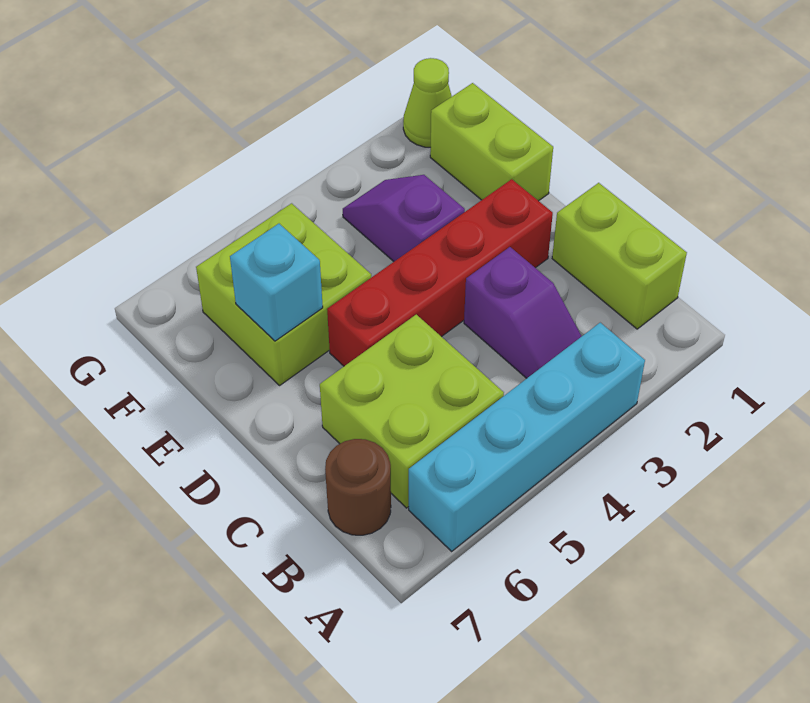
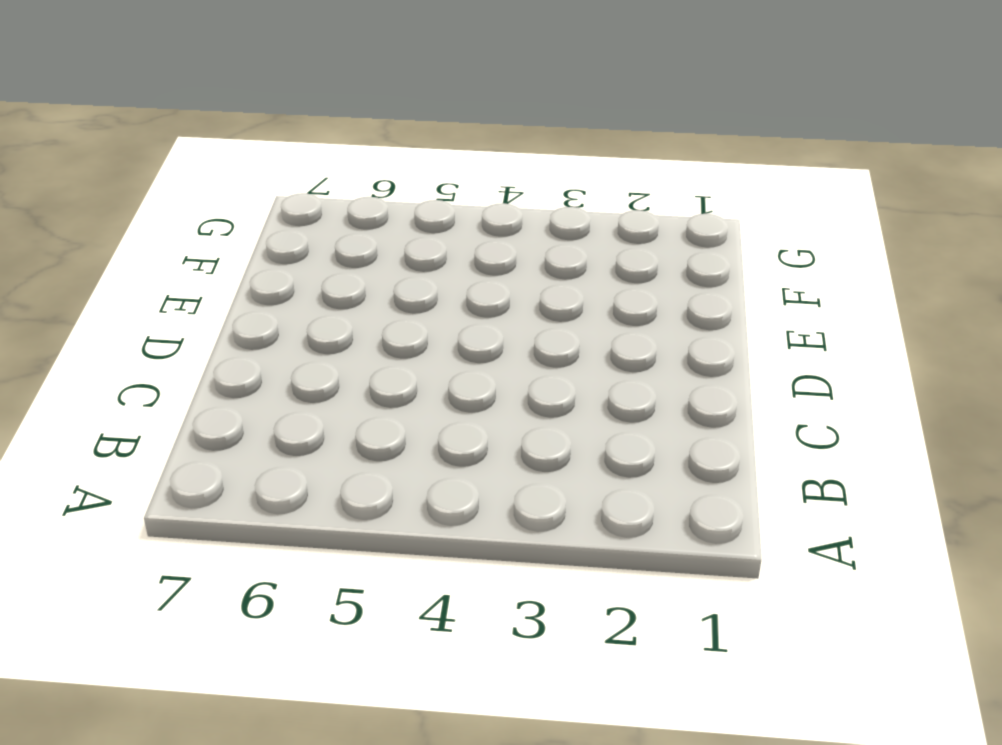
none -> cyan brick A3:A6 level 1
none -> lime brick B1:C1 level 1

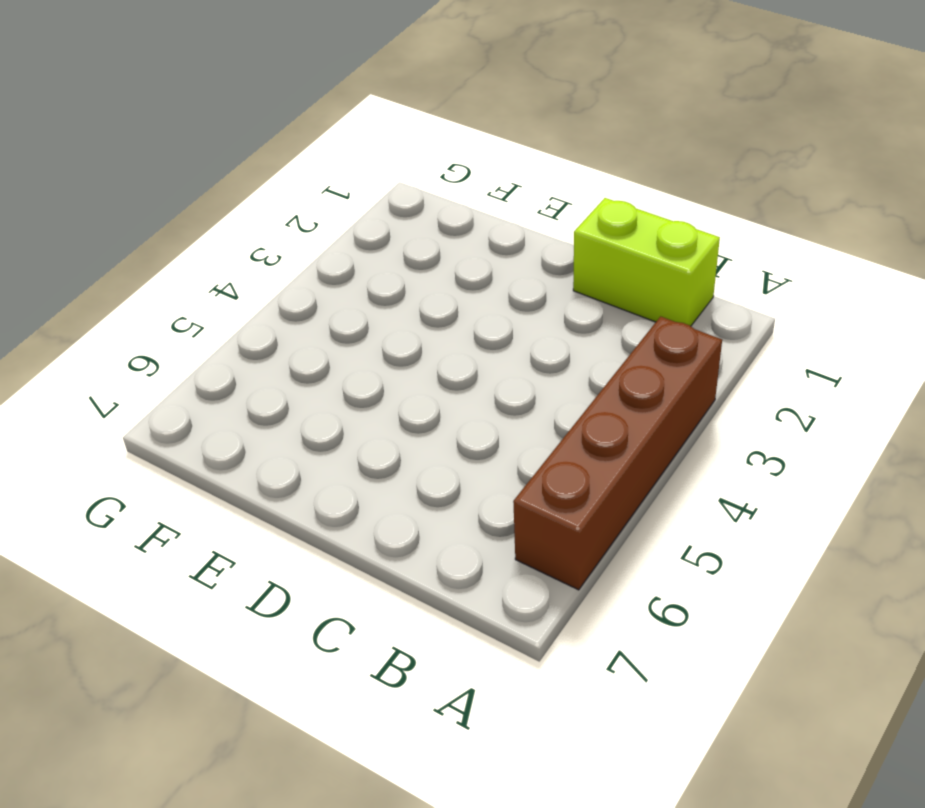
brown brick A3:A6 level 1 -> cyan brick A3:A6 level 1
none -> purple slope B3:C3 level 1 top C
none -> lime brick B5:C6 level 1

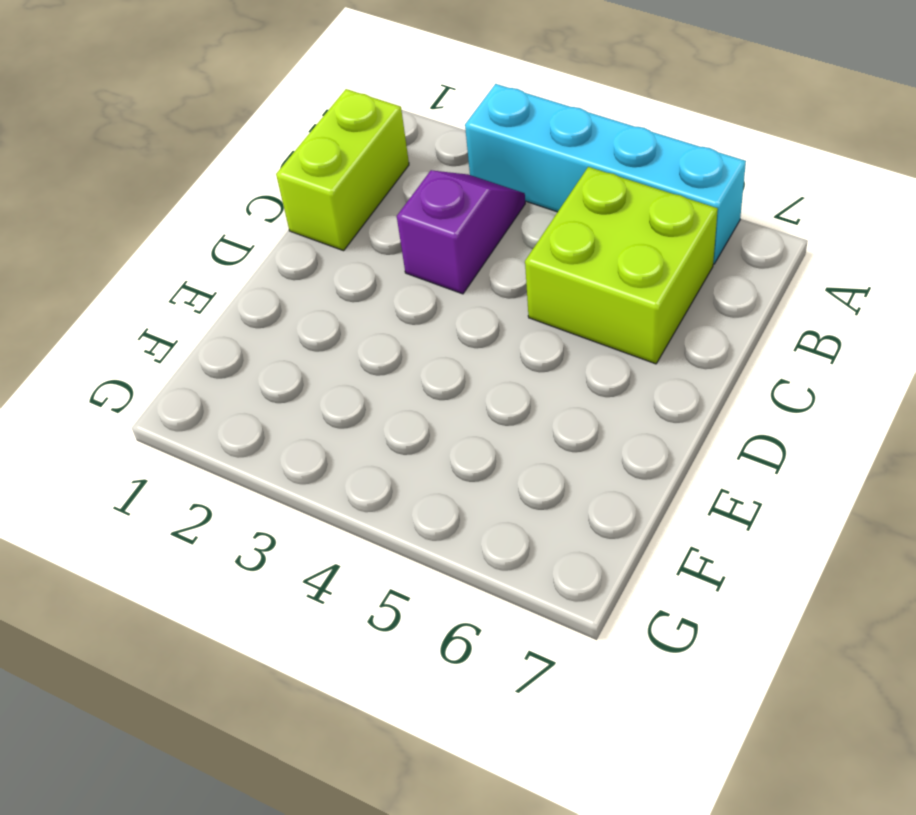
none -> brown round brick B7 level 1
none -> red brick D2:D5 level 1

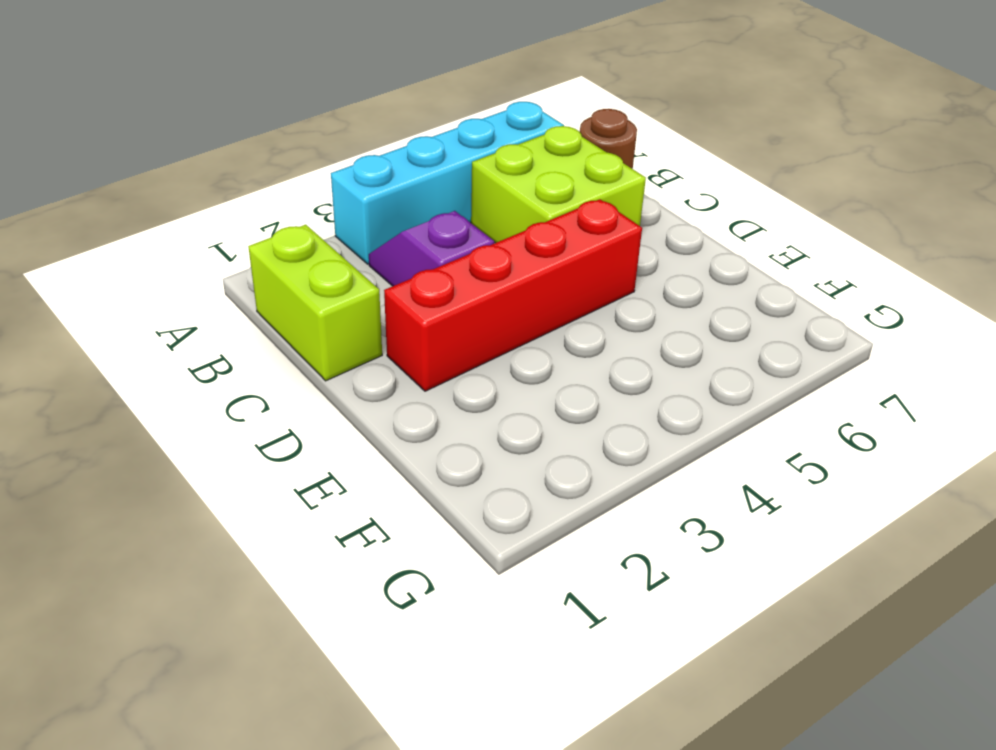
none -> lime brick E1:F1 level 1
none -> purple slope E3:F3 level 1 top E

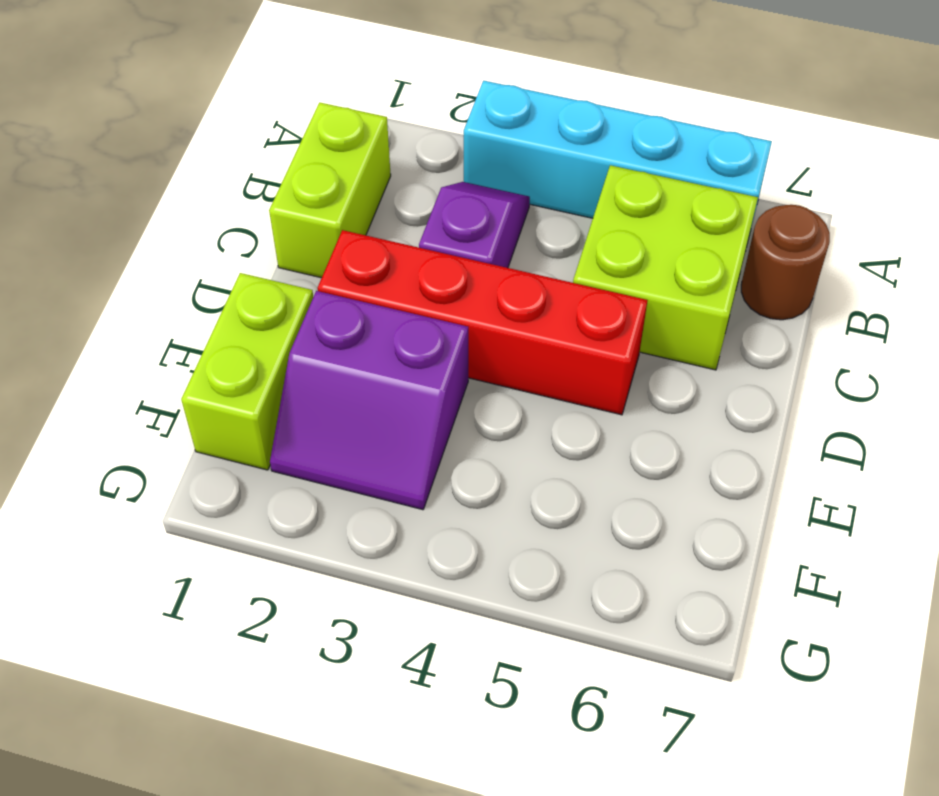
purple slope E2:F3 level 1 top E -> purple slope E3:F3 level 1 top E
none -> lime brick E5:F6 level 1
none -> lime cone G1 level 1

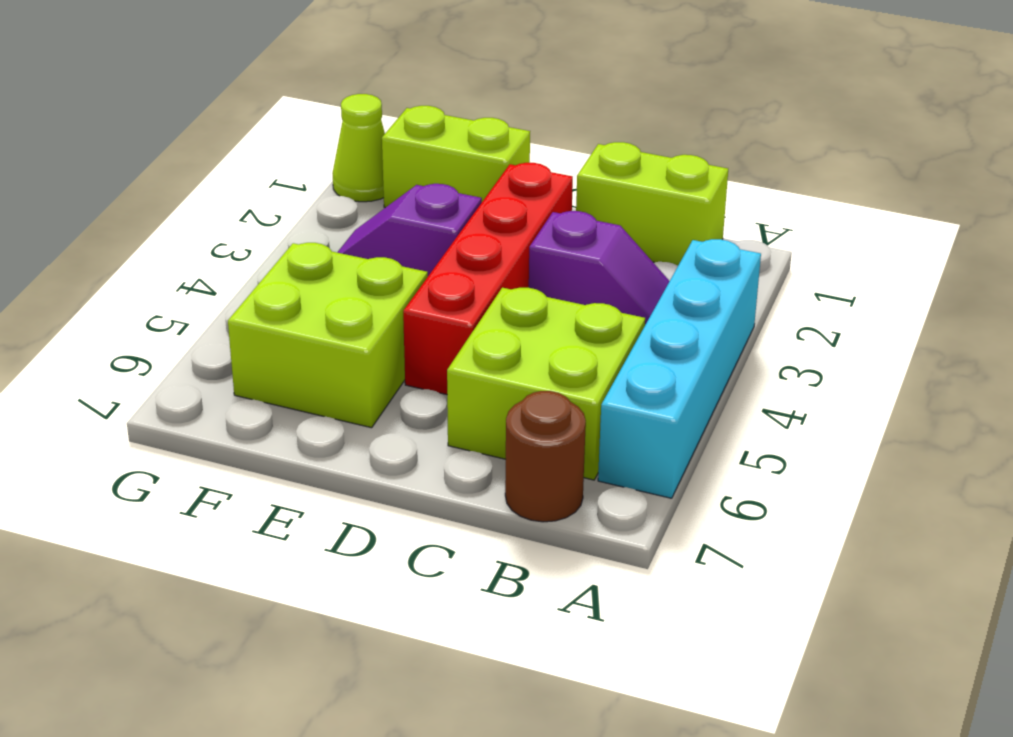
none -> cyan brick E6 level 2

